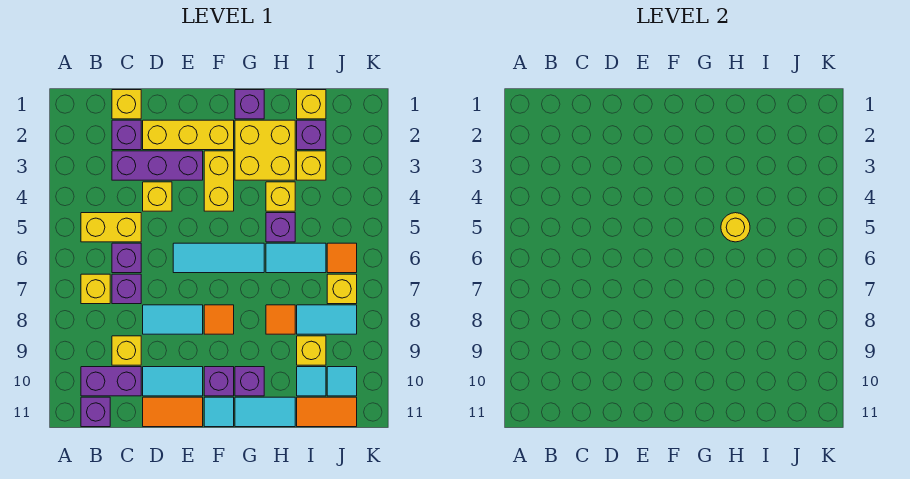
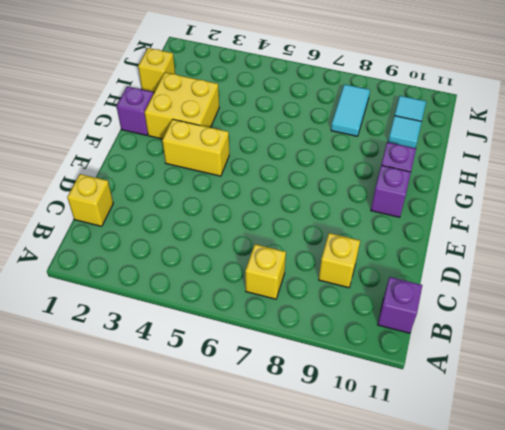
none -> yellow brick B5:C5 level 1
none -> purple brick B10:C10 level 1
none -> purple brick C2 level 1
none -> purple brick C3:E3 level 1

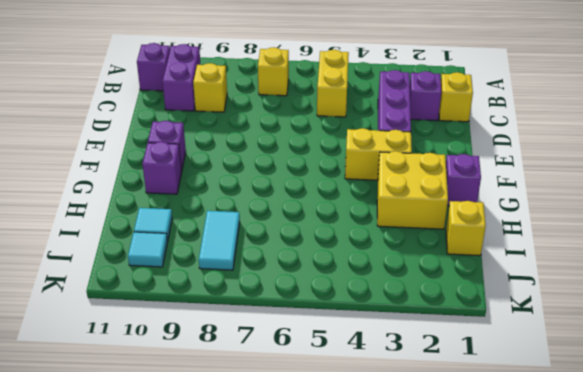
none -> purple brick C6 level 1
none -> purple brick C7 level 1
none -> yellow brick D2:F2 level 1
none -> yellow brick D4 level 1

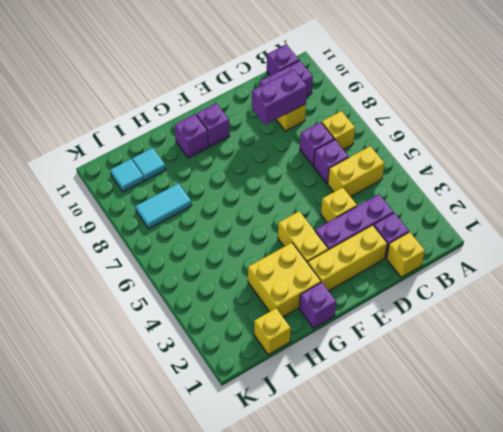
purple brick C9:D9 level 2 -> none
none -> cyan tile D8:E8 level 1
none -> cyan tile D10:E10 level 1
none -> orange tile D11:E11 level 1
none -> cyan tile E6:G6 level 1

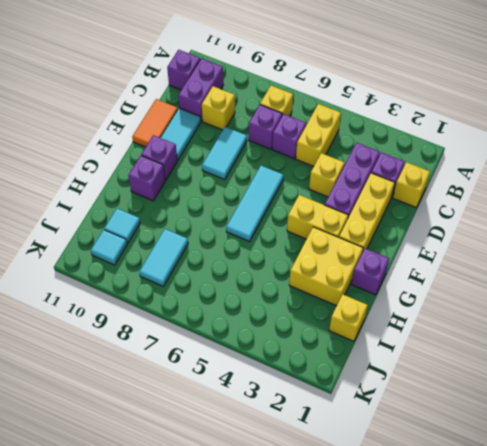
none -> orange tile F8 level 1
none -> cyan tile F11 level 1
none -> cyan tile G11:H11 level 1
none -> yellow brick H4 level 1

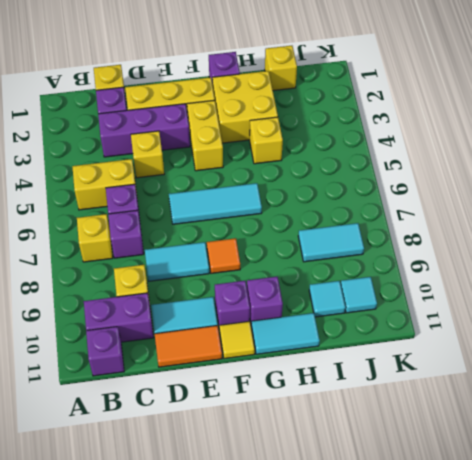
yellow tile F11 level 1 -> cyan tile F11 level 1
none -> purple brick H5 level 1
none -> cyan tile H6:I6 level 1
none -> orange tile H8 level 1
none -> purple brick I2 level 1

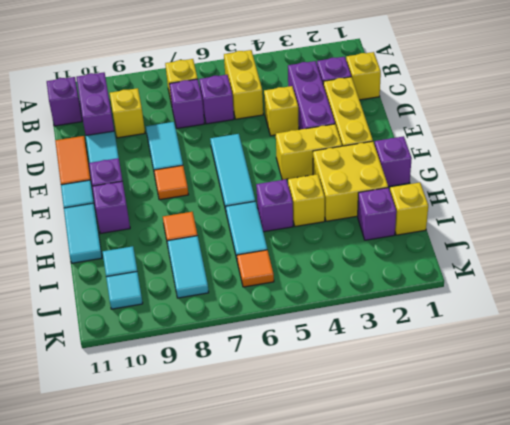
none -> yellow brick I3 level 1
none -> yellow brick I9 level 1
none -> orange tile I11:J11 level 1
none -> yellow brick J7 level 1

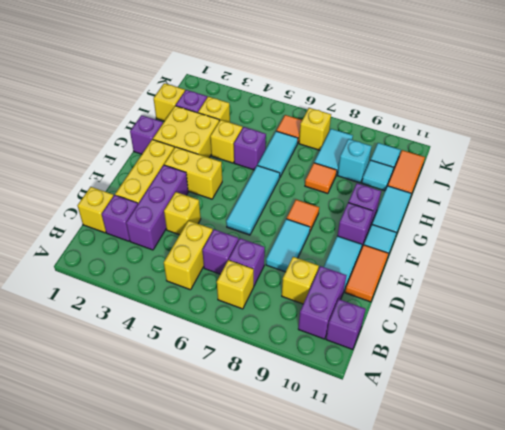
cyan brick I9 level 1 -> yellow brick I9 level 1
none -> yellow round brick H5 level 2

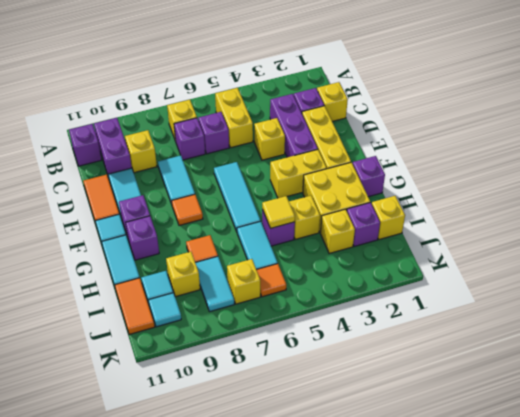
yellow tile H5 level 2 -> yellow round brick H5 level 2

